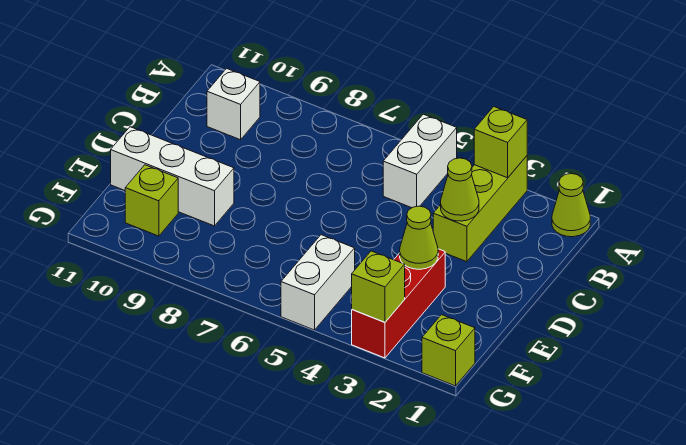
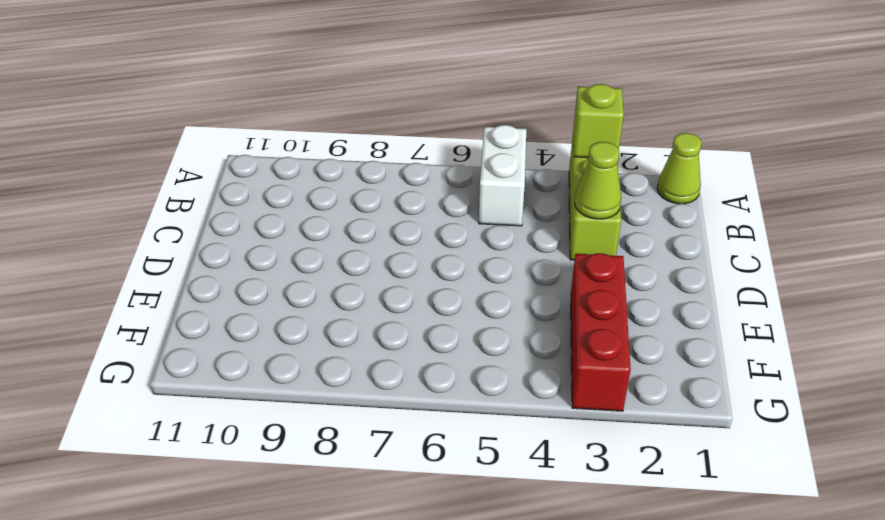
none -> white brick B10 level 1
none -> white brick E9:E11 level 1
none -> white brick F5:G5 level 1

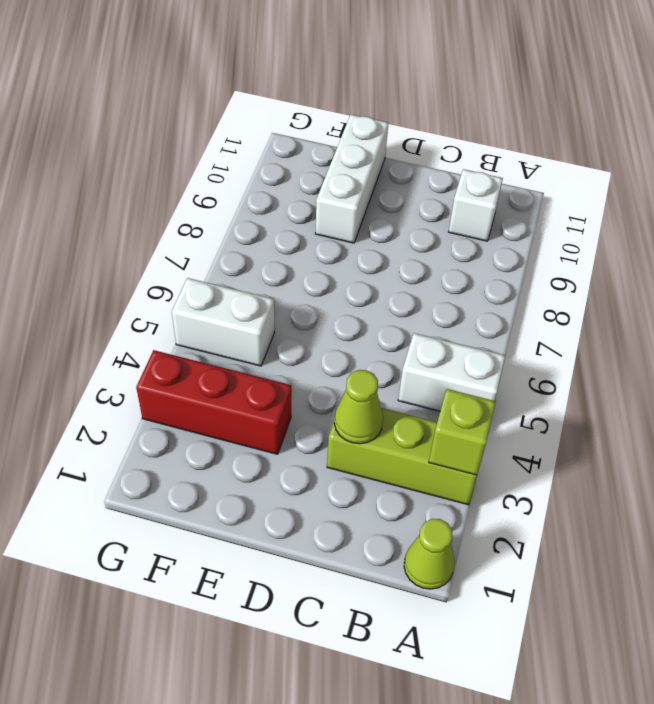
none -> lime brick F10 level 1
none -> lime brick G1 level 1
none -> lime cone E3 level 2

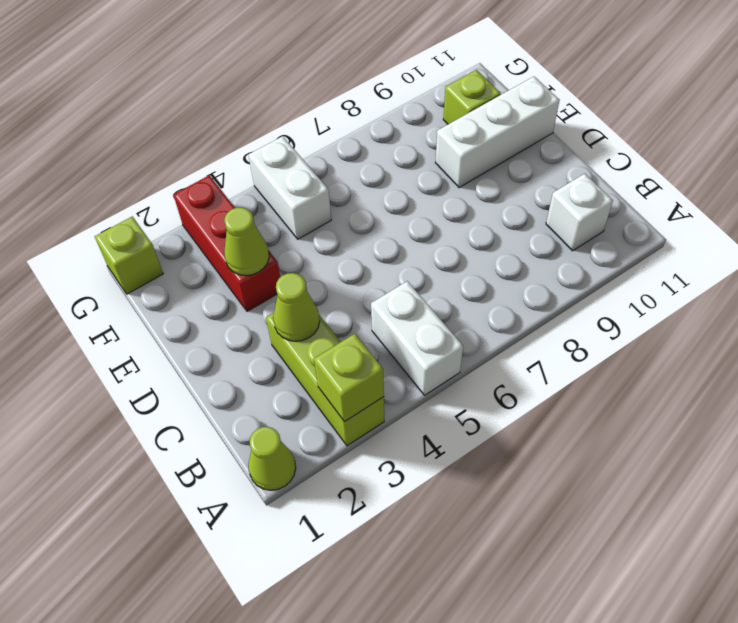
none -> lime brick G3 level 2

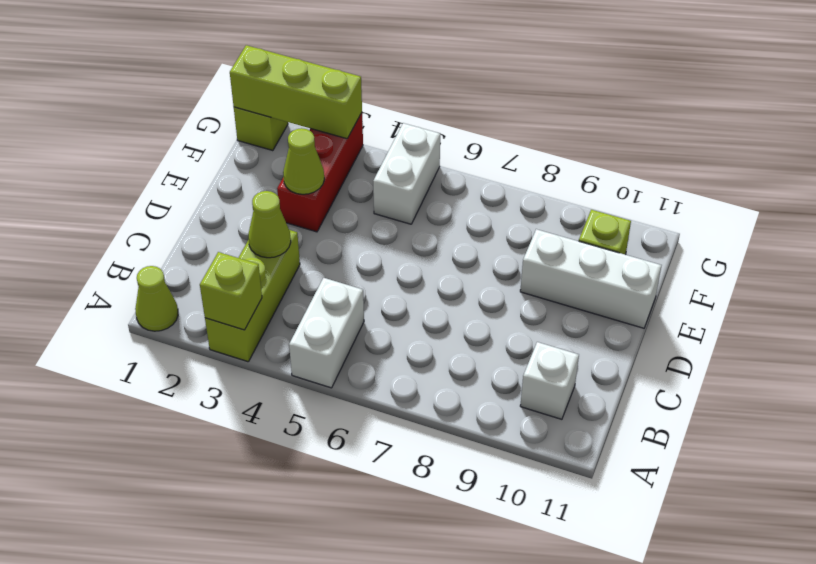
lime brick G1:G3 level 2 -> lime brick G3 level 2

